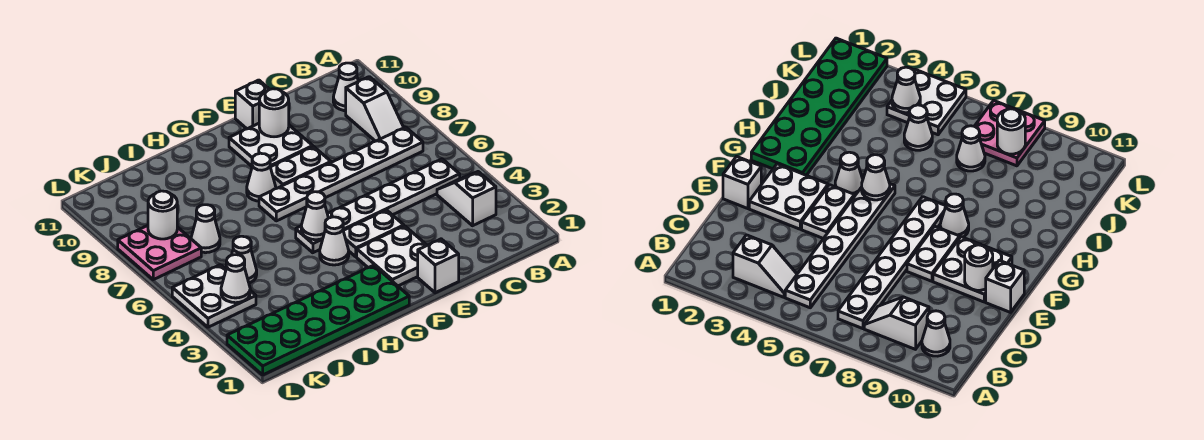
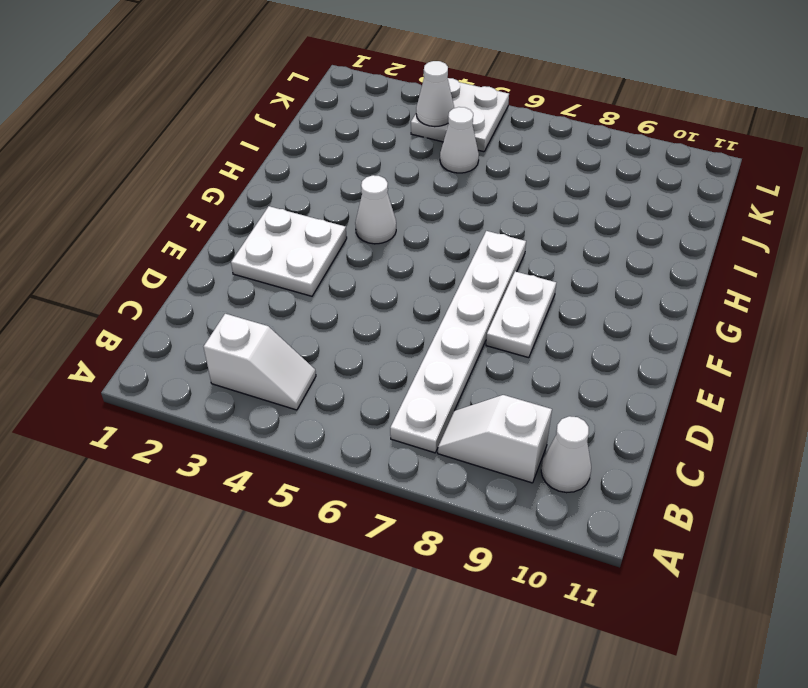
none -> white plate B5:G5 level 1
none -> white brick E1 level 1
none -> white plate E4:F4 level 1

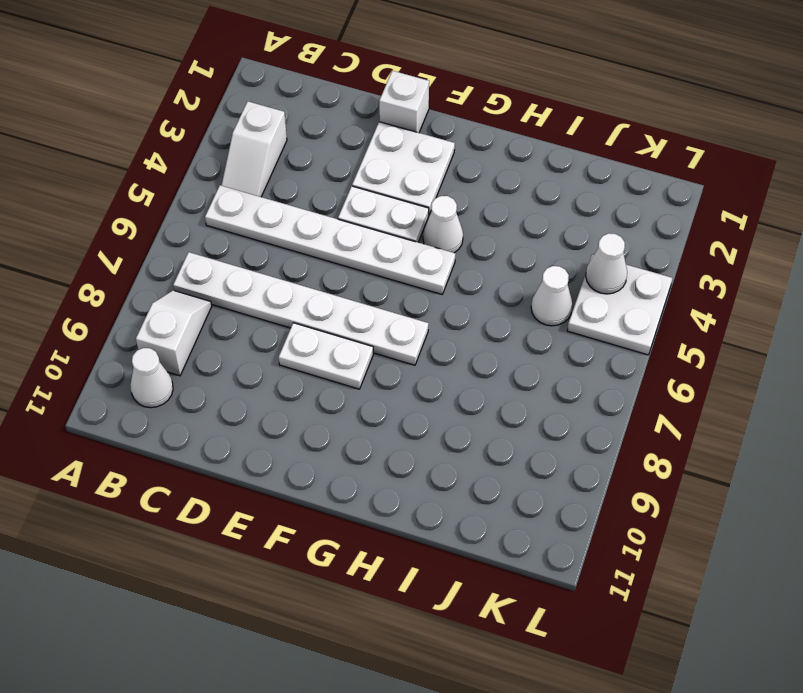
none -> white plate E9:F10 level 1
none -> white brick E11 level 1
none -> green plate G1:L2 level 1

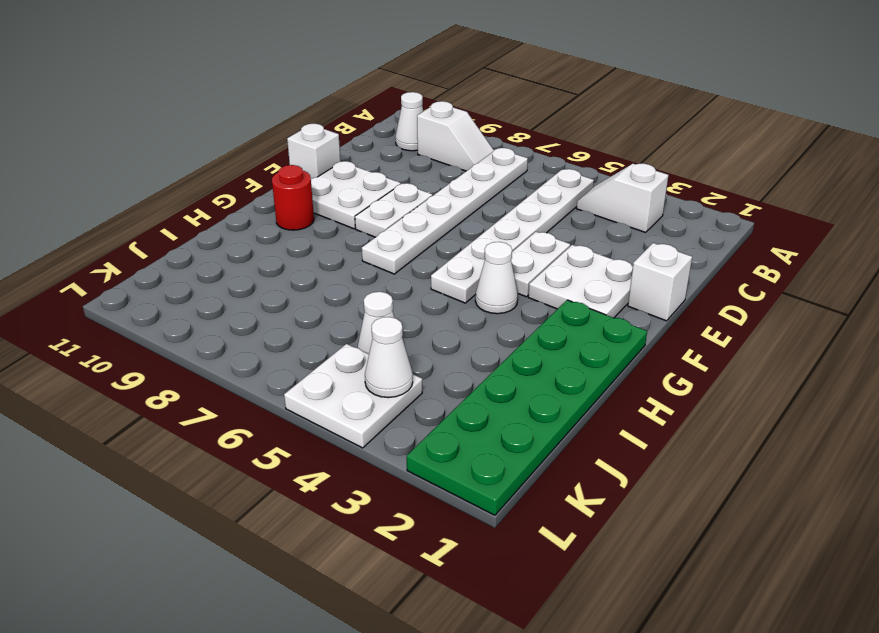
red round brick G10 level 1 -> none
none -> white cone G8 level 1
none -> white cone J7 level 1
none -> pink plate K7:L8 level 1

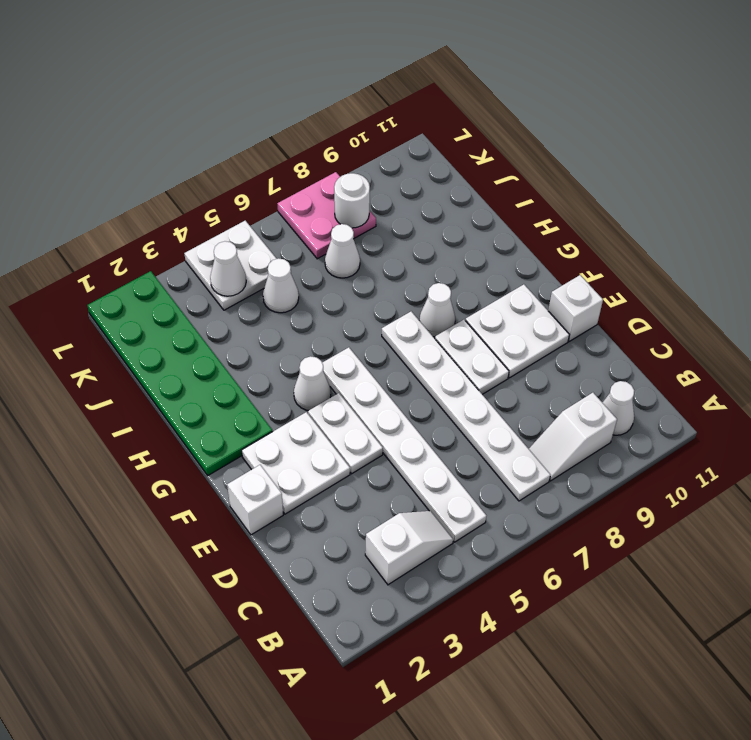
none -> white round brick E10 level 2
none -> white cone G5 level 2

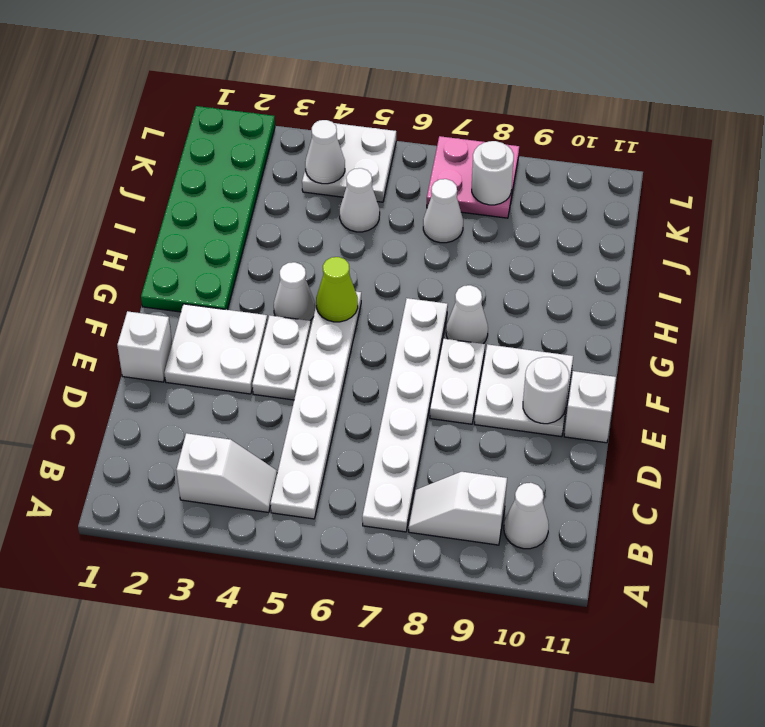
lime cone G5 level 2 -> white cone G5 level 2

